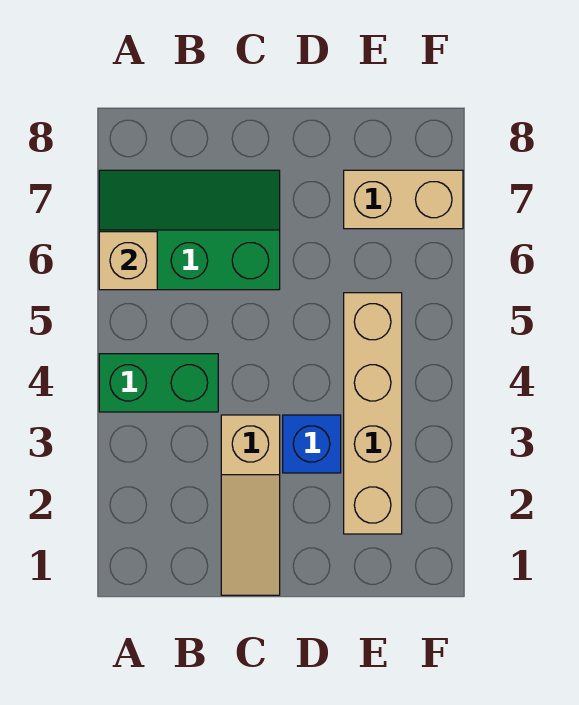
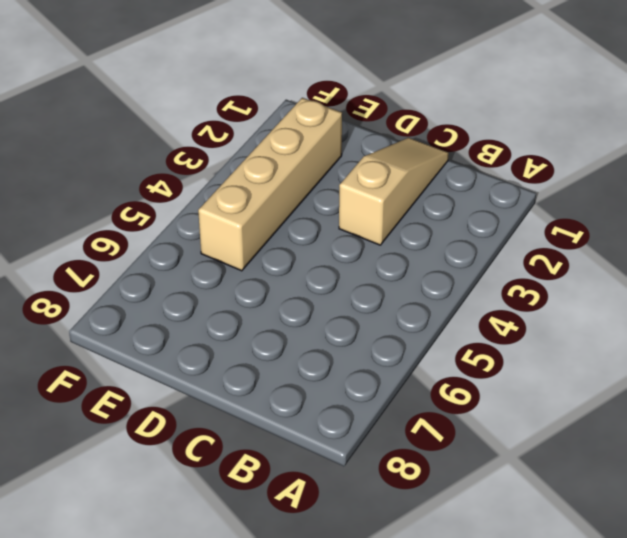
none -> green brick A4:B4 level 1
none -> green slope A6:C7 level 1 top 6

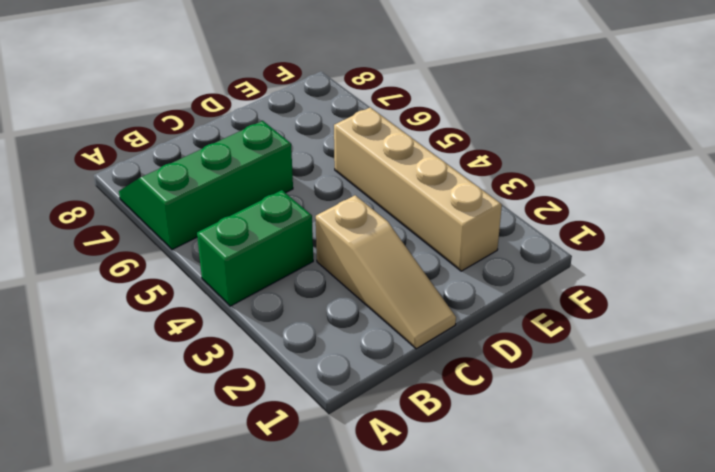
none -> blue brick D3 level 1
none -> tan brick E7:F7 level 1

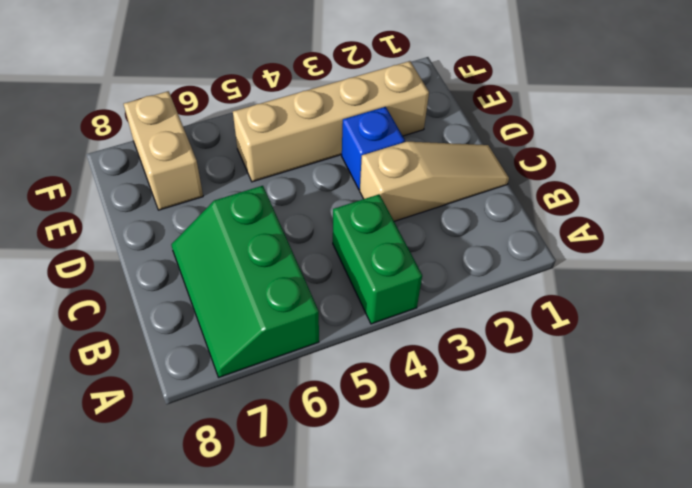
none -> tan brick A6 level 2

